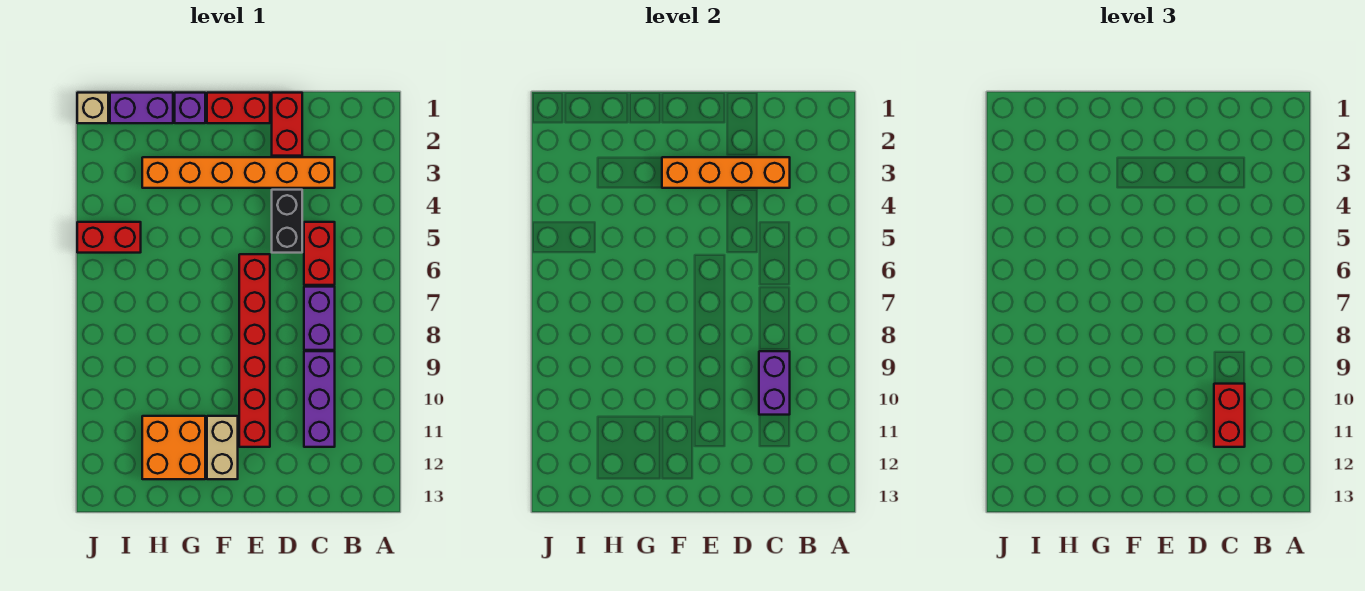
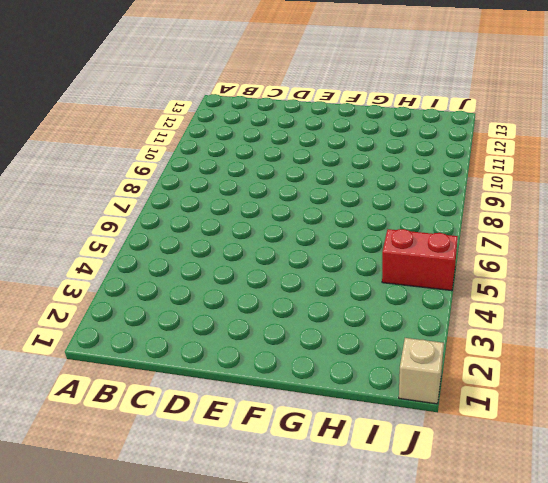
none -> orange brick C3:H3 level 1
none -> red brick C5:C6 level 1
none -> purple brick C7:C8 level 1

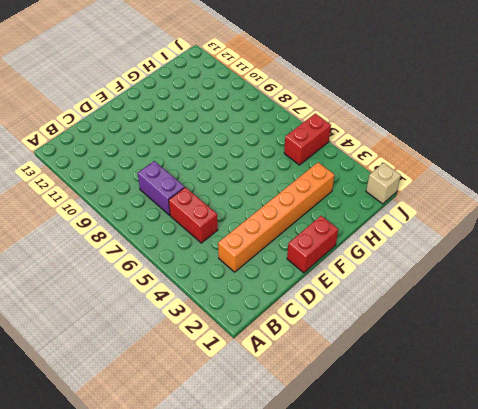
none -> purple brick C9:C11 level 1
none -> red brick D1:D2 level 1
none -> black brick D4:D5 level 1

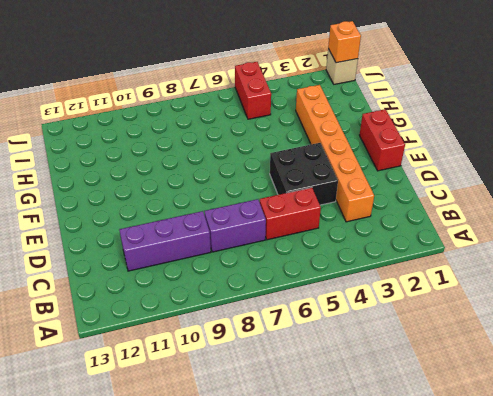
black brick D4:E5 level 1 -> black brick D4:D5 level 1
orange brick J1 level 2 -> none
none -> red brick D1:D2 level 1
none -> red brick E6:E11 level 1
none -> tan brick F11:F12 level 1

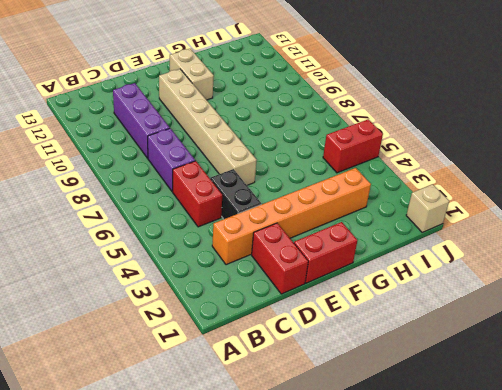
tan brick E6:E11 level 1 -> red brick E6:E11 level 1
none -> purple brick G1 level 1
none -> orange brick G11:H12 level 1
none -> purple brick H1:I1 level 1

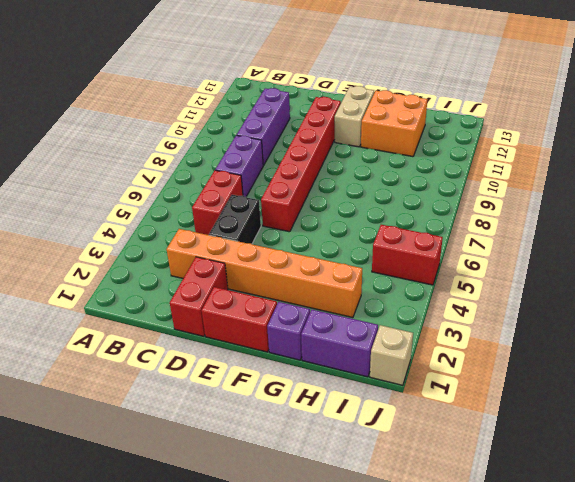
none -> orange brick C3:F3 level 2
none -> purple brick C9:C10 level 2
none -> red brick C10:C11 level 3

